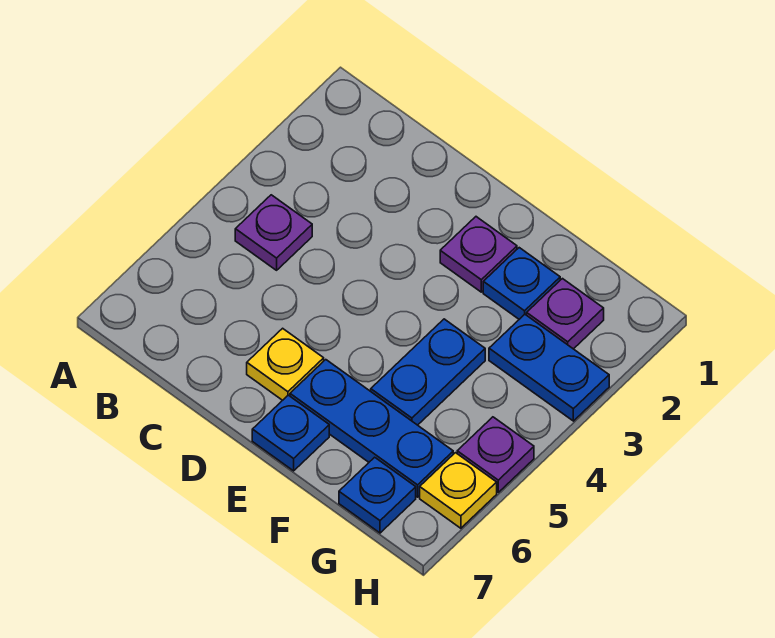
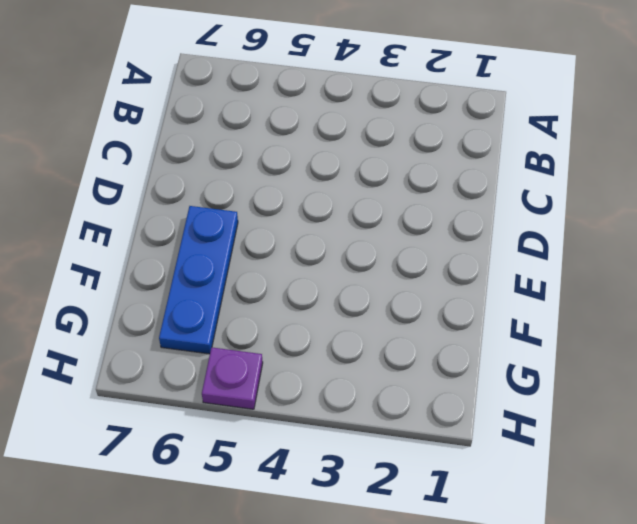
none -> purple plate B4 level 1
none -> yellow plate D6 level 1
none -> purple plate E2 level 1

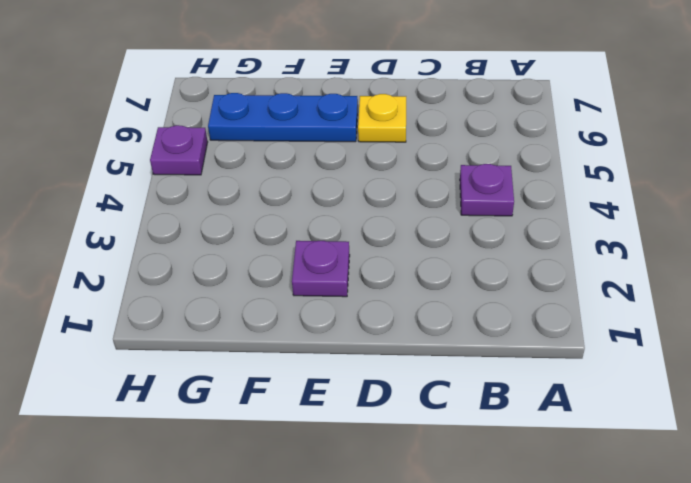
none -> blue plate E7 level 1
none -> blue plate F2 level 1
none -> blue plate F4:F5 level 1

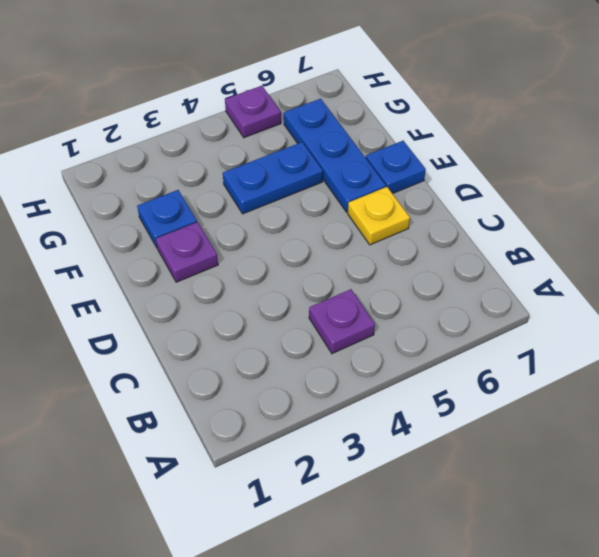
none -> purple plate G2 level 1
none -> blue plate G3:H3 level 1
none -> blue plate G7 level 1

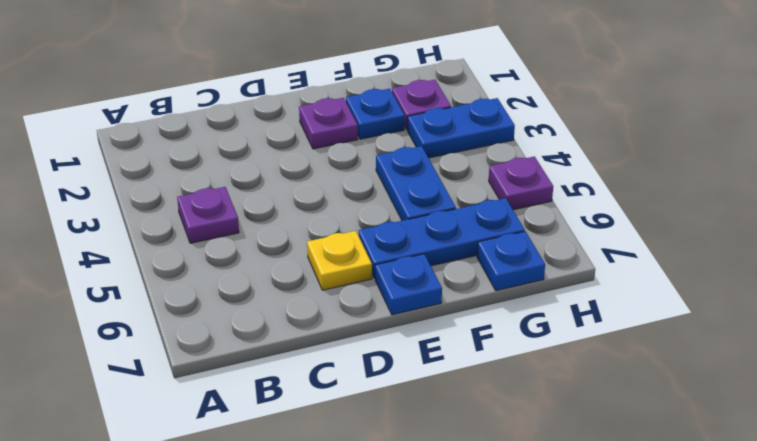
none -> yellow plate H6 level 1

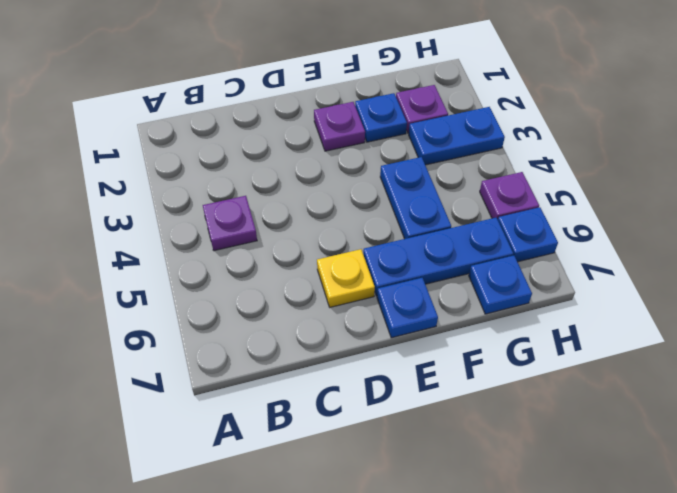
blue plate H6 level 1 -> yellow plate H6 level 1

